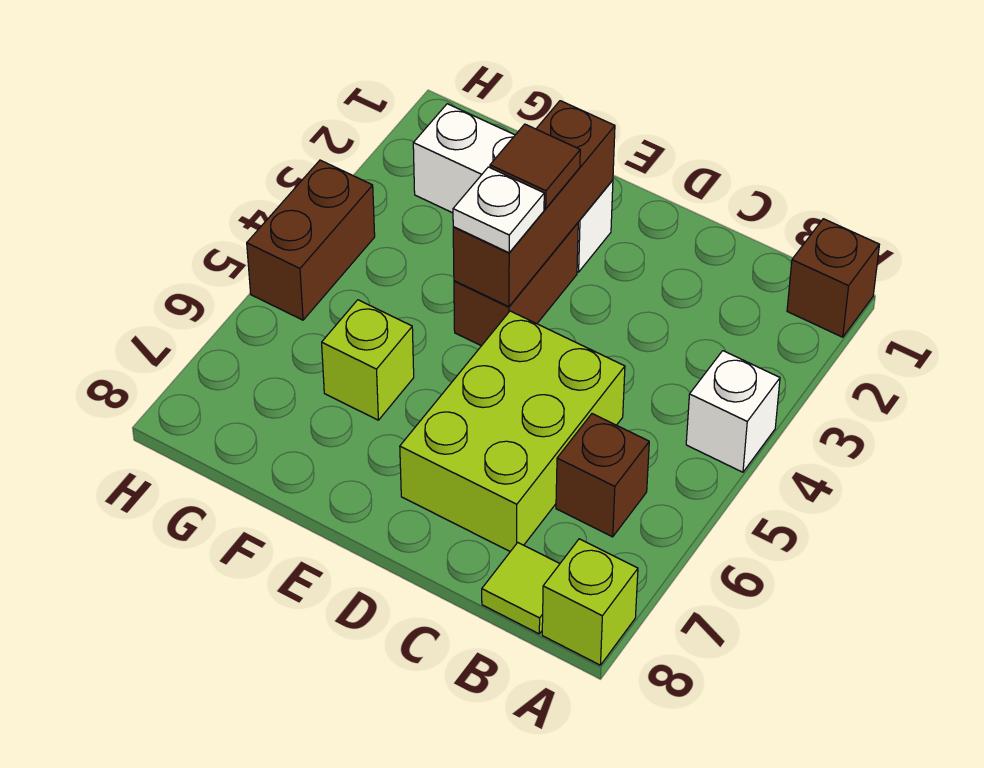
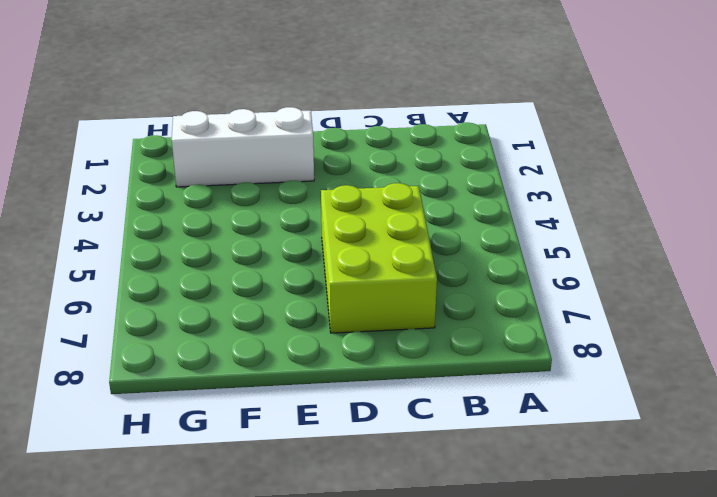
none -> brown brick A1 level 1
none -> white brick A4 level 1
none -> lime brick A8 level 1

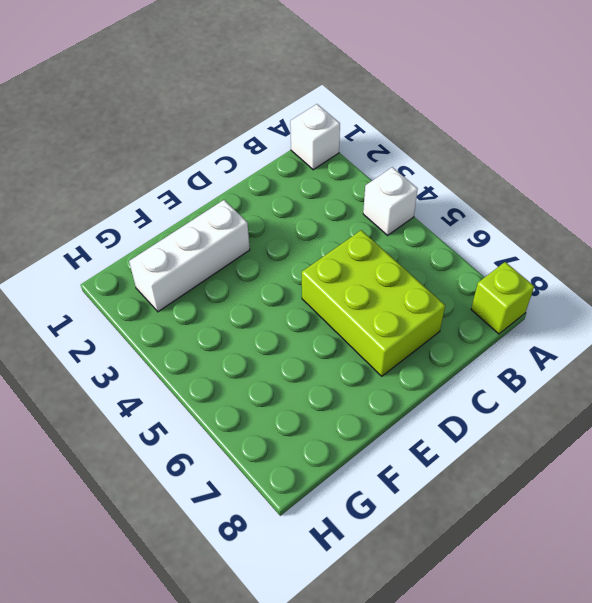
white brick A1 level 1 -> brown brick A1 level 1
none -> brown brick B6 level 1
none -> lime tile B8 level 1
none -> brown brick E3:E4 level 1

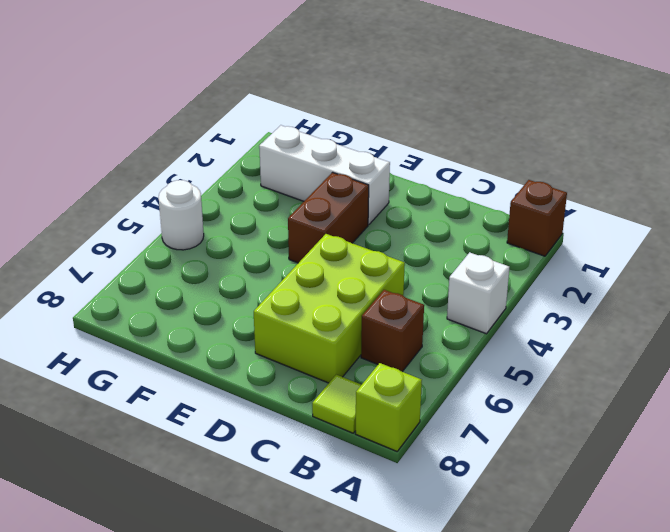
white round brick H5 level 1 -> brown brick H4:H5 level 1
none -> lime brick F6 level 1
none -> brown brick E2:E4 level 2
none -> brown tile E3 level 3

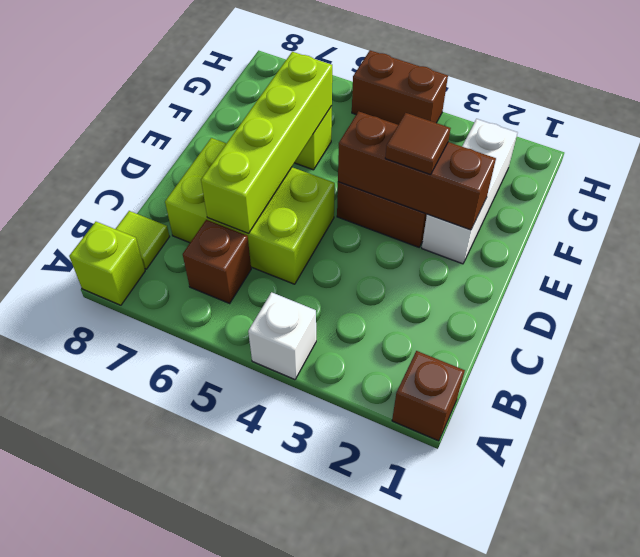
lime brick C6:F6 level 2 -> none
none -> white plate E4 level 3

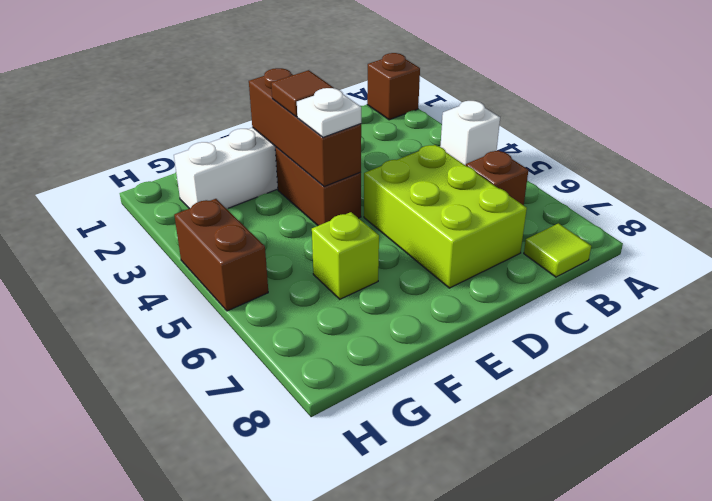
none -> lime brick A8 level 1

